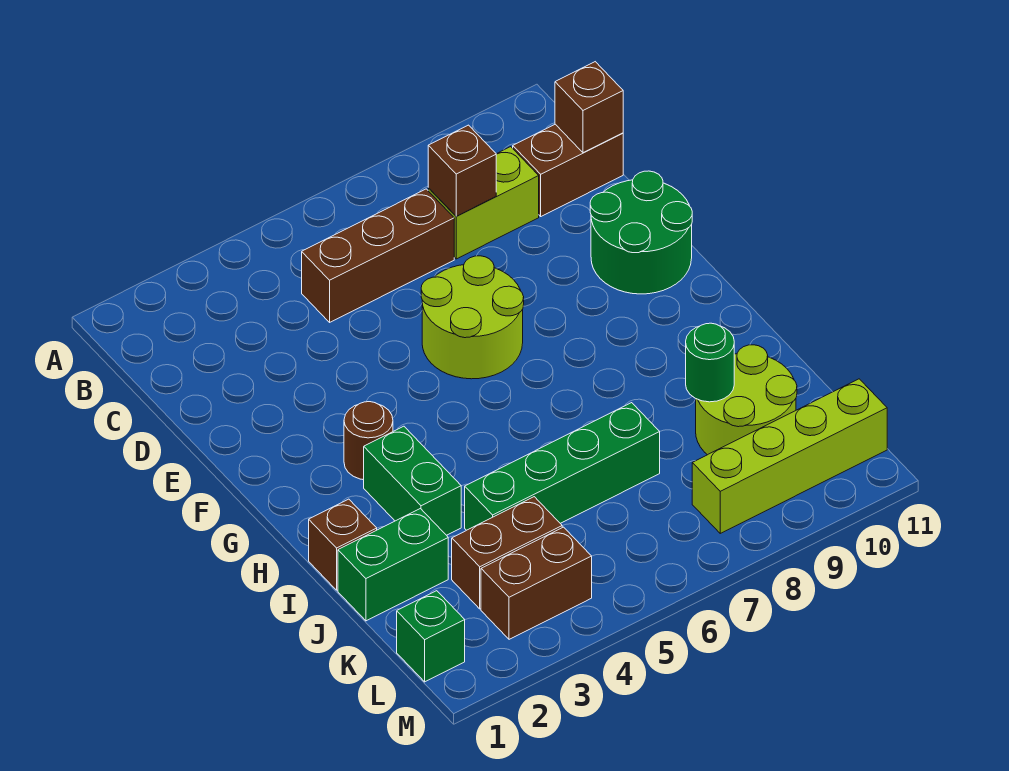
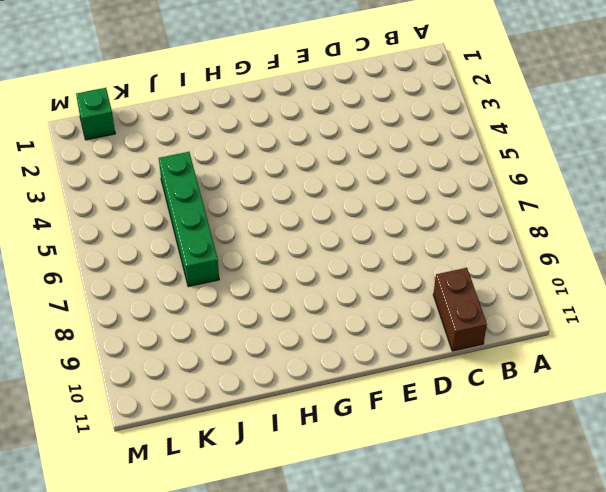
none -> brown brick C5:C7 level 1
none -> lime brick C8:C9 level 1
none -> lime round brick E6:F7 level 1

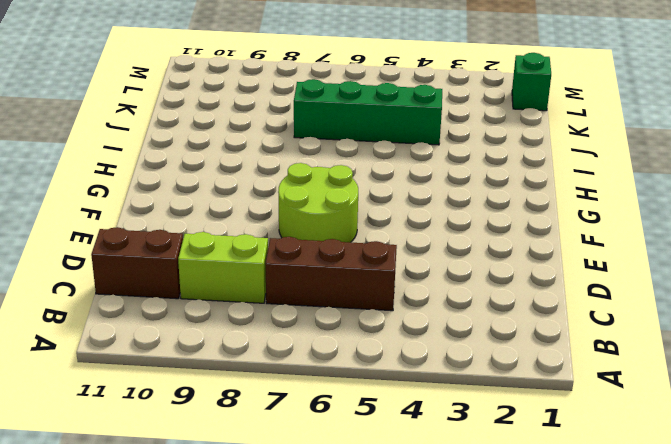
none -> green round brick E10:F11 level 1
none -> brown round brick G3 level 1
none -> green brick H3:I3 level 1

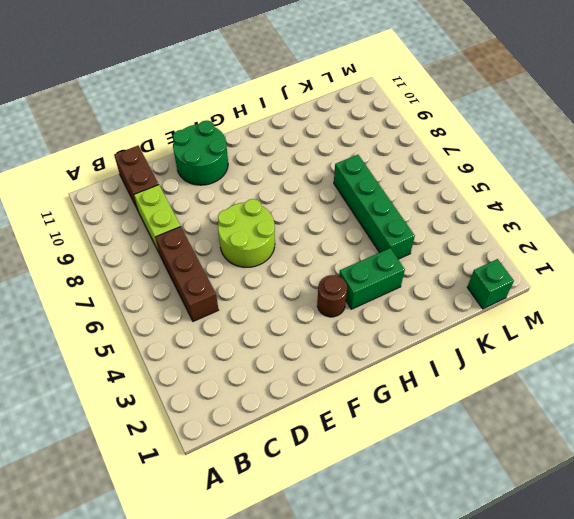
none -> brown brick I1 level 1
none -> green brick J1:J2 level 1
none -> lime round brick J9:K10 level 1

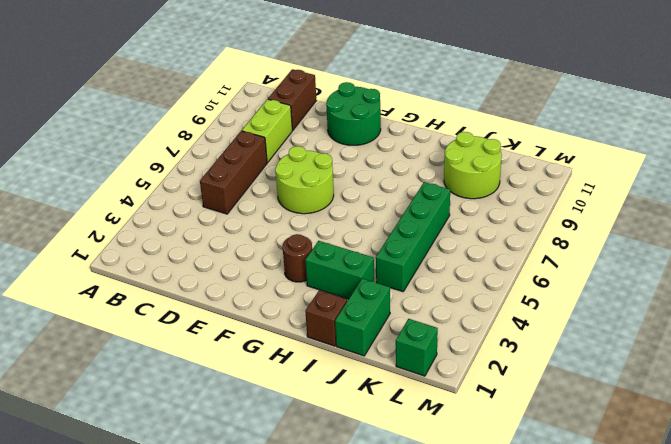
none -> brown brick K3:K4 level 1
none -> brown brick L3:L4 level 1
none -> lime brick L8:L11 level 1

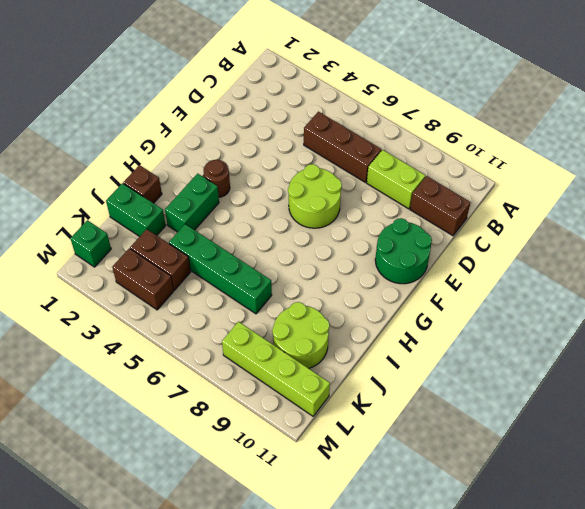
none -> brown brick C8 level 2
none -> brown brick C11 level 2
none -> green round brick J9 level 2

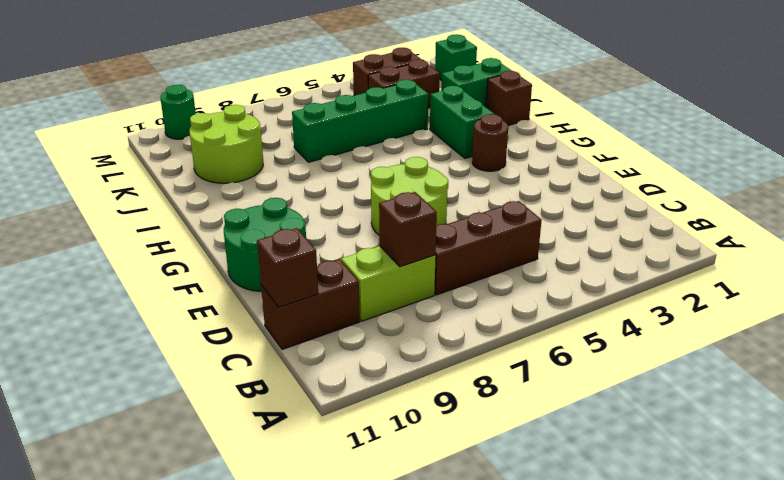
green round brick M10 level 1 -> green round brick J9 level 2
none -> lime brick L8:L11 level 1

